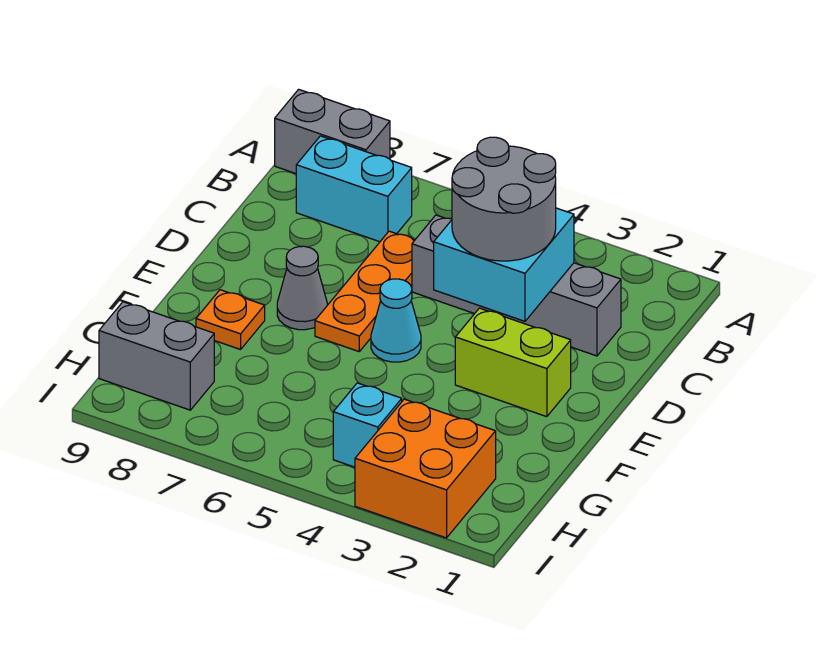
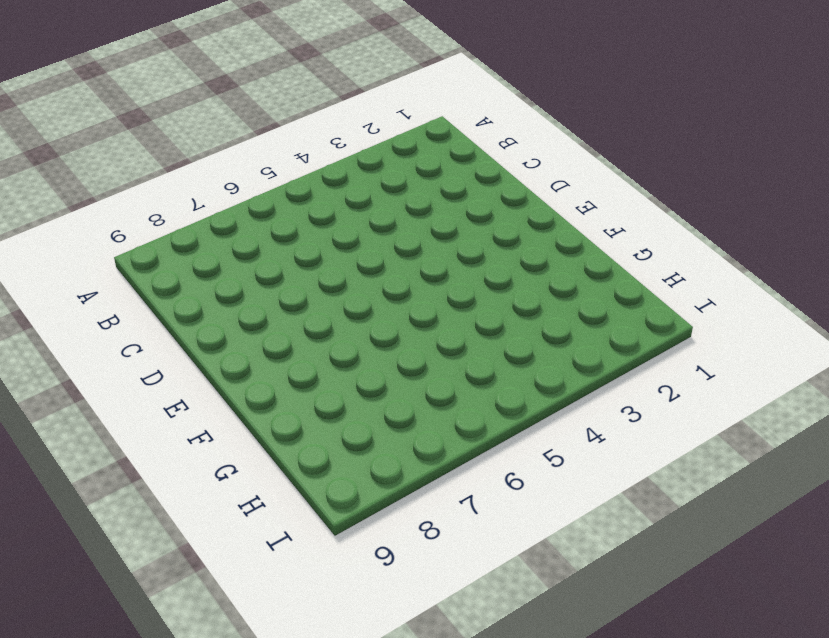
none -> grey brick A8:A9 level 1
none -> cyan brick B7:B8 level 1
none -> grey brick C2:C5 level 1

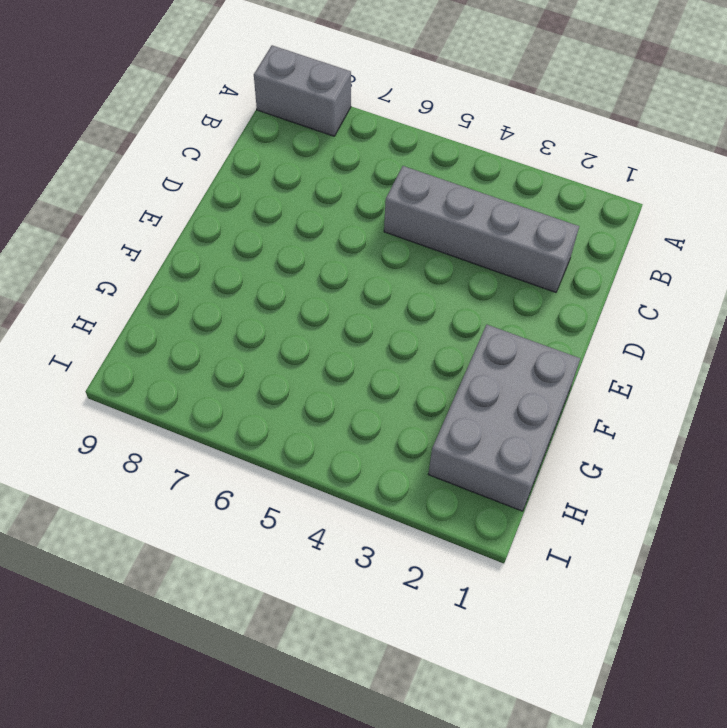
grey brick F1:H2 level 1 -> orange brick H2:I3 level 1
none -> cyan brick B7:B8 level 1
none -> orange plate C6:E6 level 1
none -> lime brick E2:E3 level 1

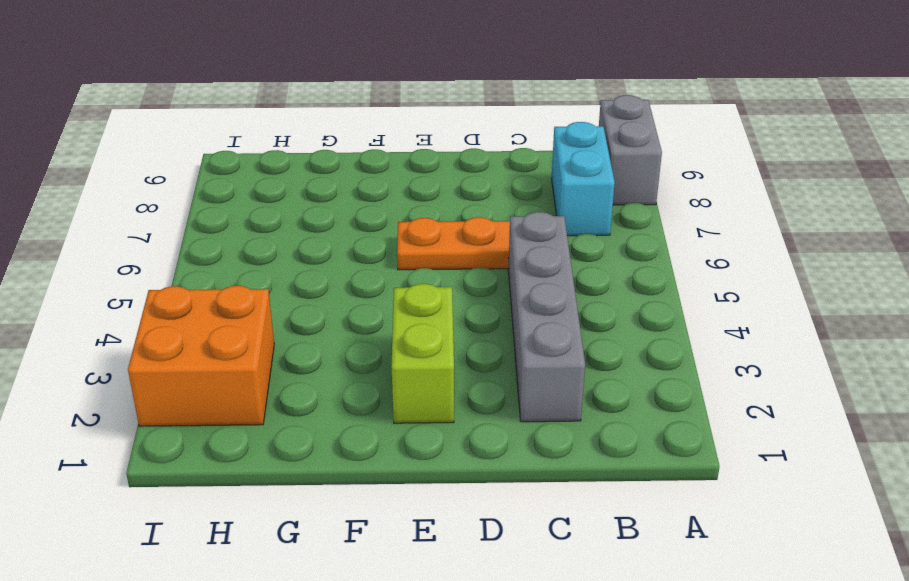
none -> cyan cone E5 level 1
none -> grey cone E7 level 1
none -> orange plate F8 level 1

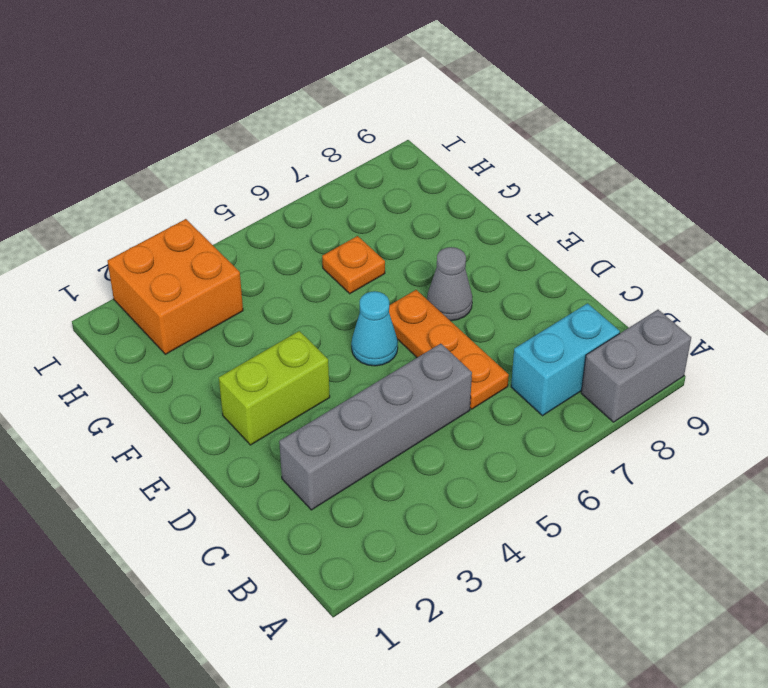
orange plate G6 level 1 -> orange plate F8 level 1
none -> cyan brick H4 level 1
none -> grey brick H8:H9 level 1
none -> cyan brick C3:D4 level 2

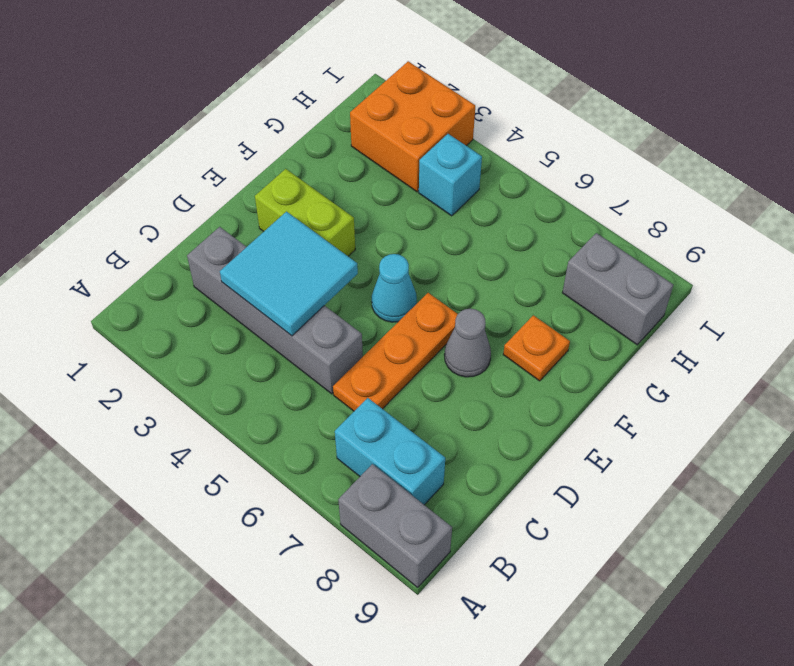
cyan tile C3:D4 level 2 -> cyan brick C3:D4 level 2
none -> grey round brick C3:D4 level 3

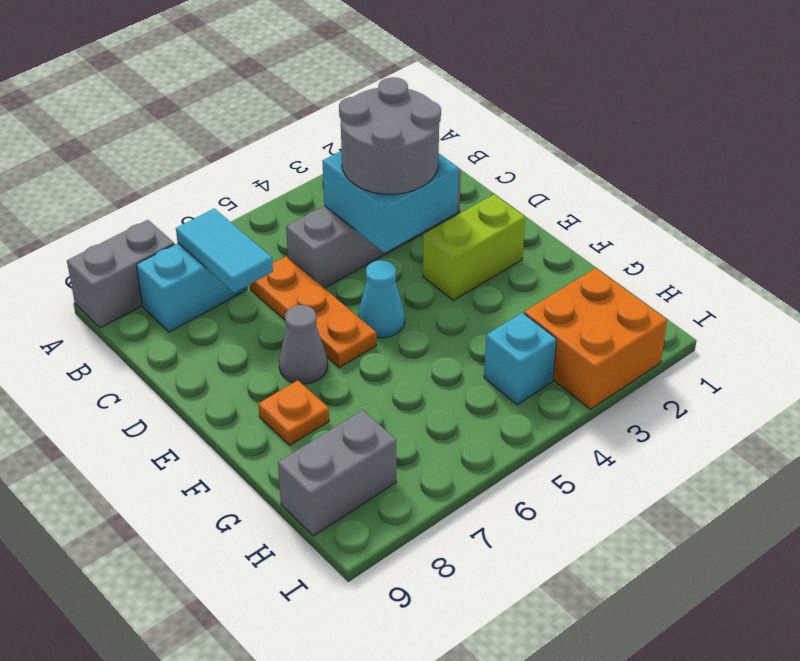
cyan tile B7:C7 level 2 -> none

